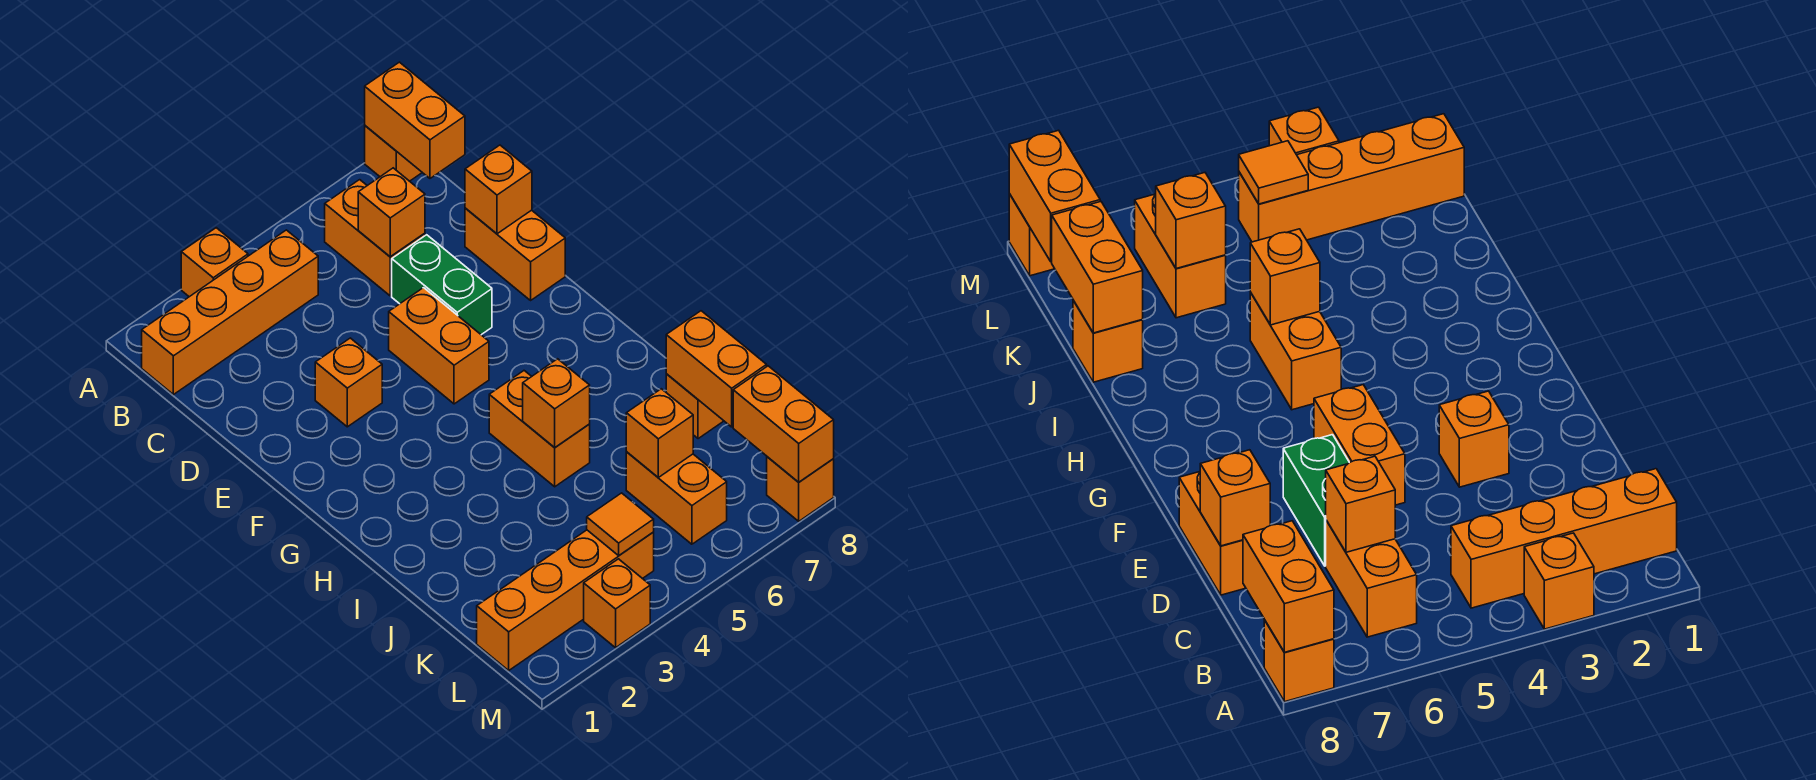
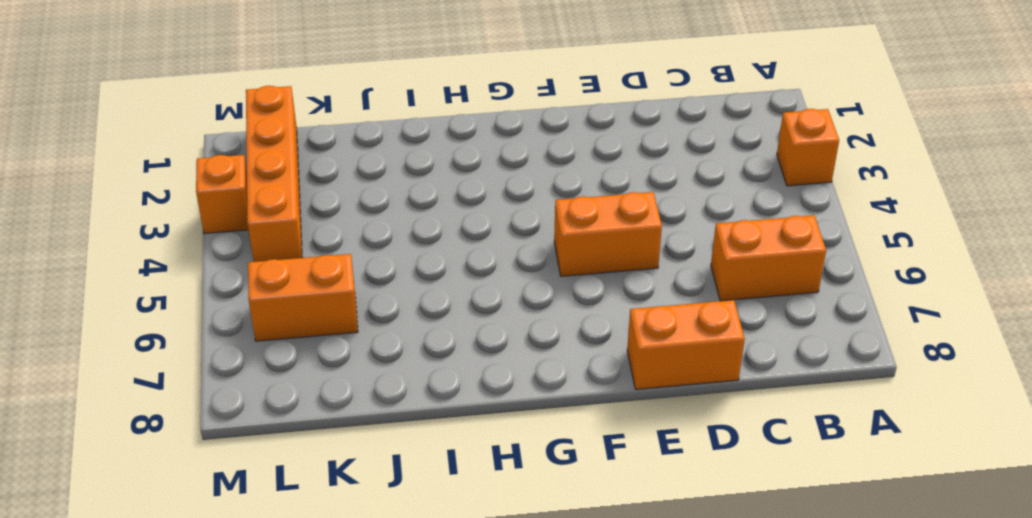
none -> orange brick A8 level 1
none -> orange brick B1:B4 level 1
none -> green brick D6:E6 level 1

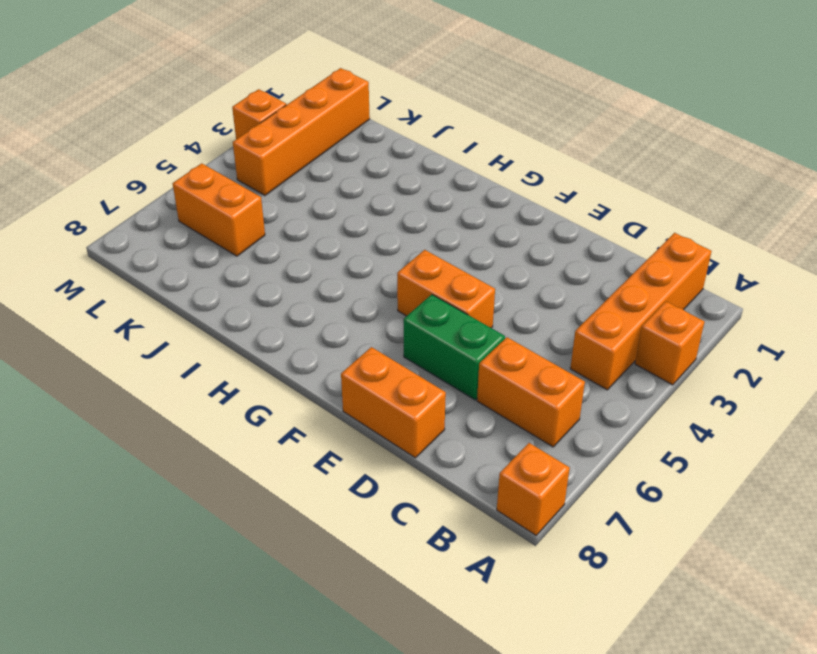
none -> orange brick E3 level 1
none -> orange brick H5:I5 level 1
none -> orange brick J8 level 1

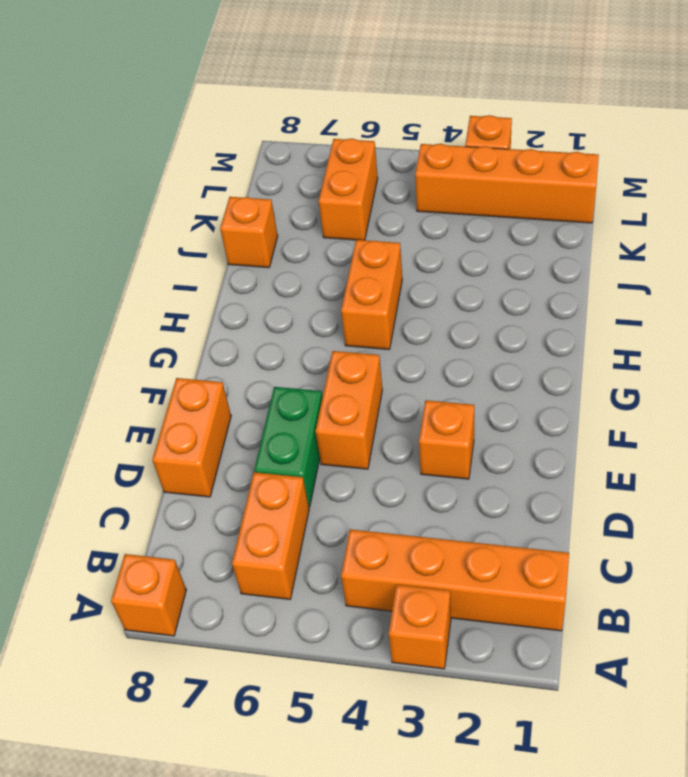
none -> orange brick M8 level 1
none -> orange brick A8:B8 level 2
none -> orange brick C6 level 2

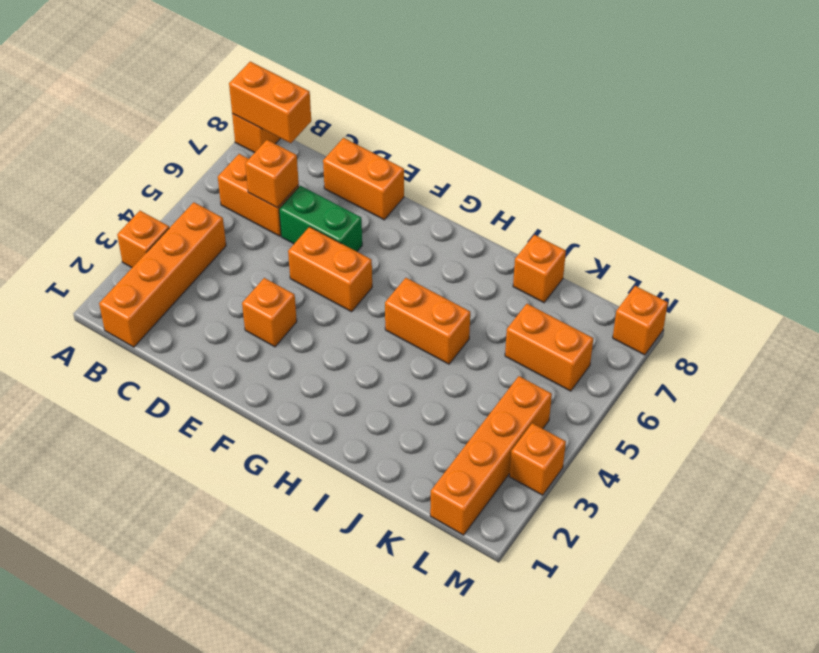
none -> orange brick D8 level 2
none -> orange brick I5 level 2
none -> orange brick J8:K8 level 2

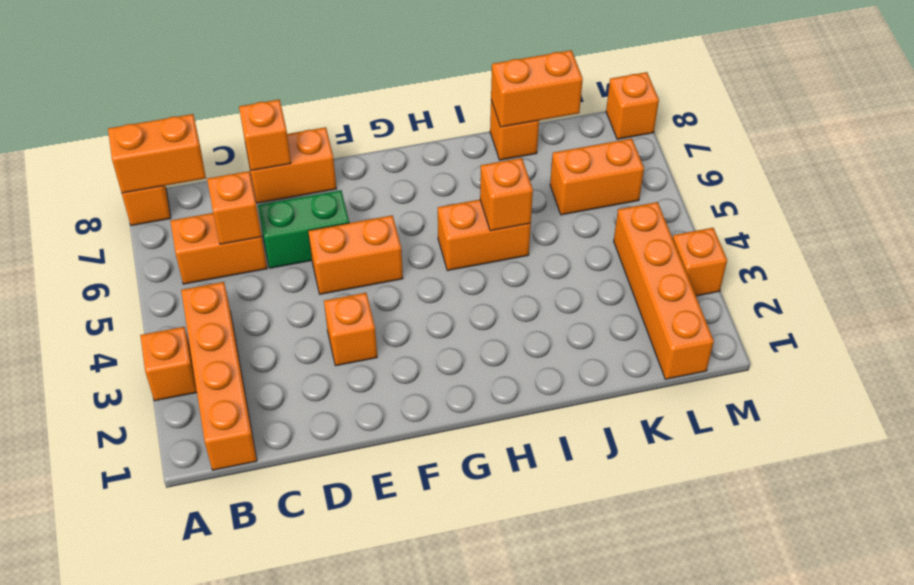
none -> orange brick K6 level 2
none -> orange tile L4 level 2
none -> orange brick L8:M8 level 2

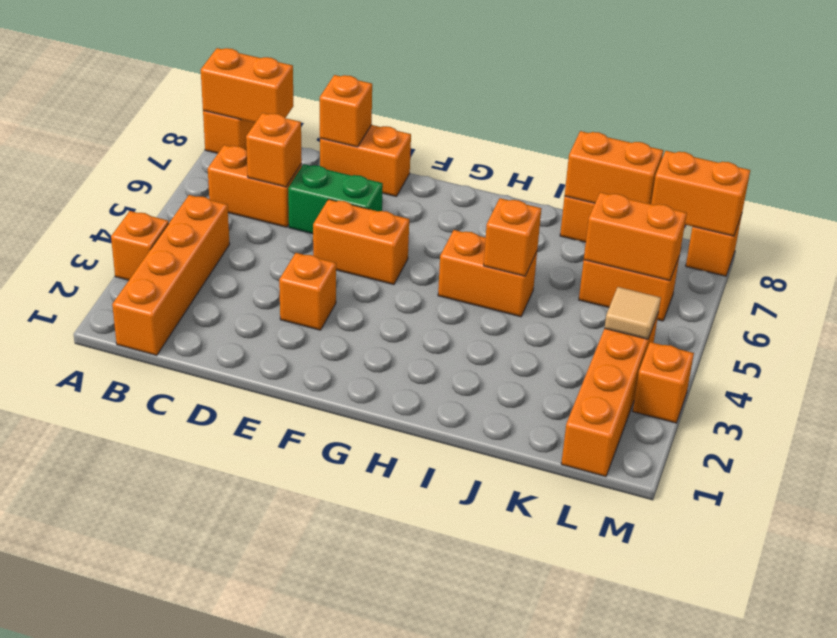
orange brick K6:L6 level 2 -> orange brick K6 level 2
tan tile L4 level 2 -> orange tile L4 level 2

